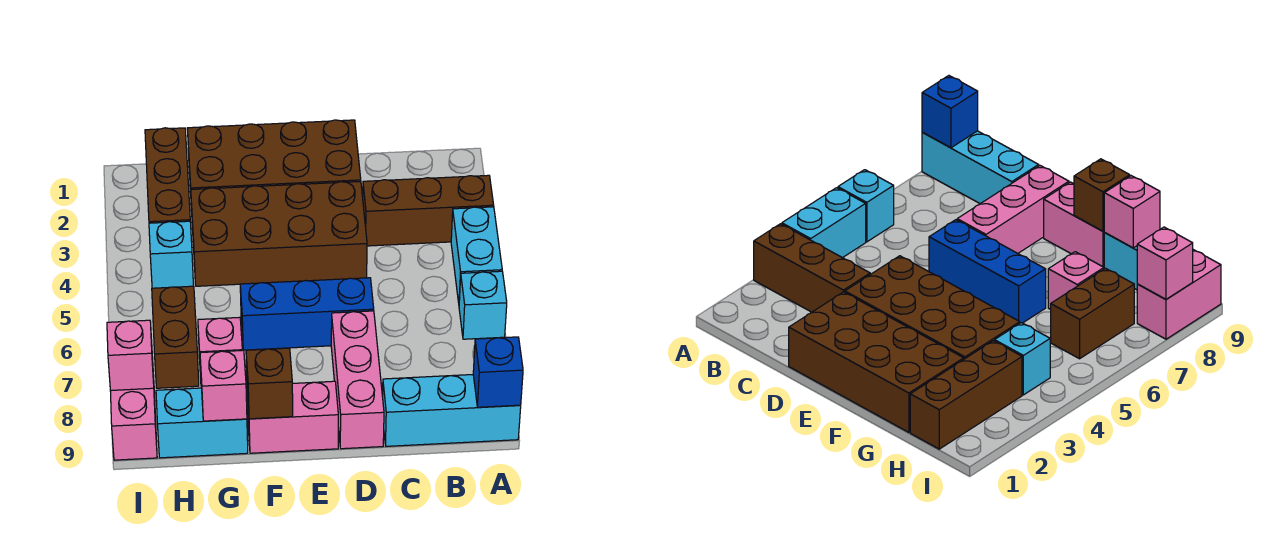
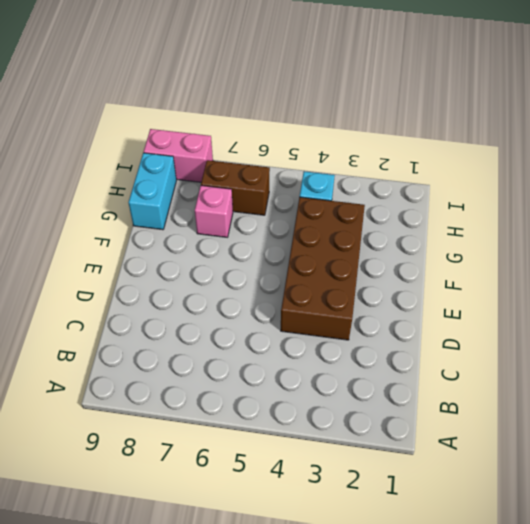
none -> brown brick A3:C3 level 1
none -> cyan brick A4:A5 level 1
none -> cyan brick A6 level 1

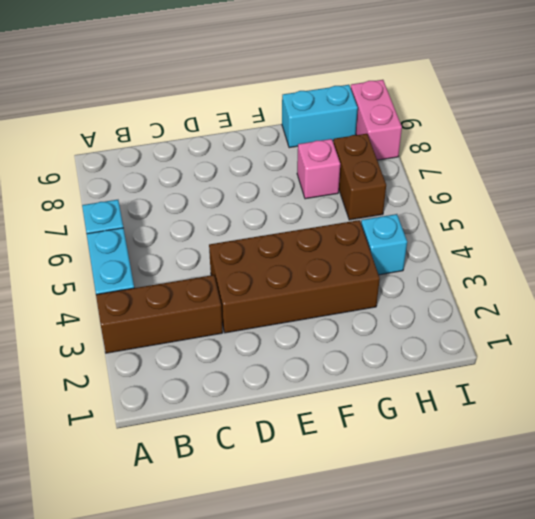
none -> cyan brick A9:C9 level 1
none -> brown brick D1:G2 level 1
none -> blue brick D6:F6 level 1

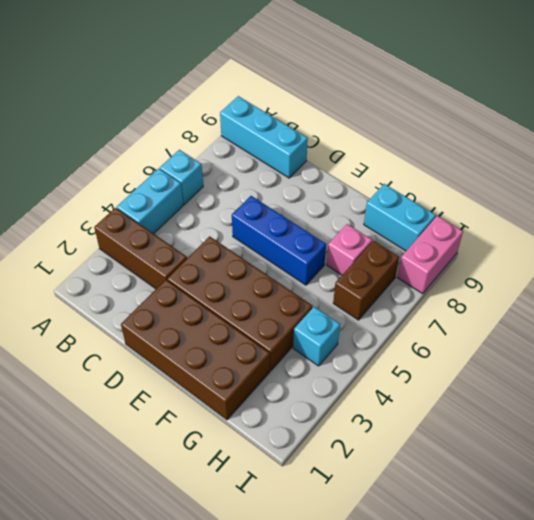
none -> pink brick D7:D9 level 1
none -> pink brick E9:F9 level 1
none -> brown brick H1:H3 level 1

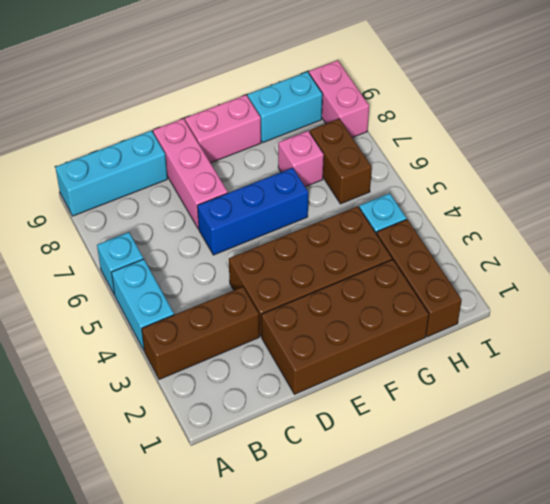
none -> blue brick A9 level 2
none -> brown brick F9 level 2
none -> pink brick G9 level 2

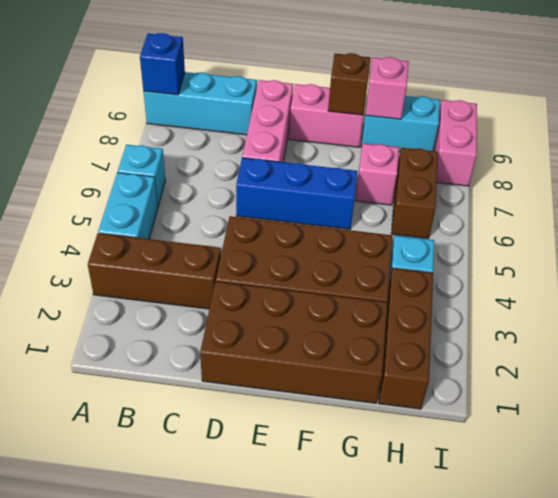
none -> pink brick I8 level 2

